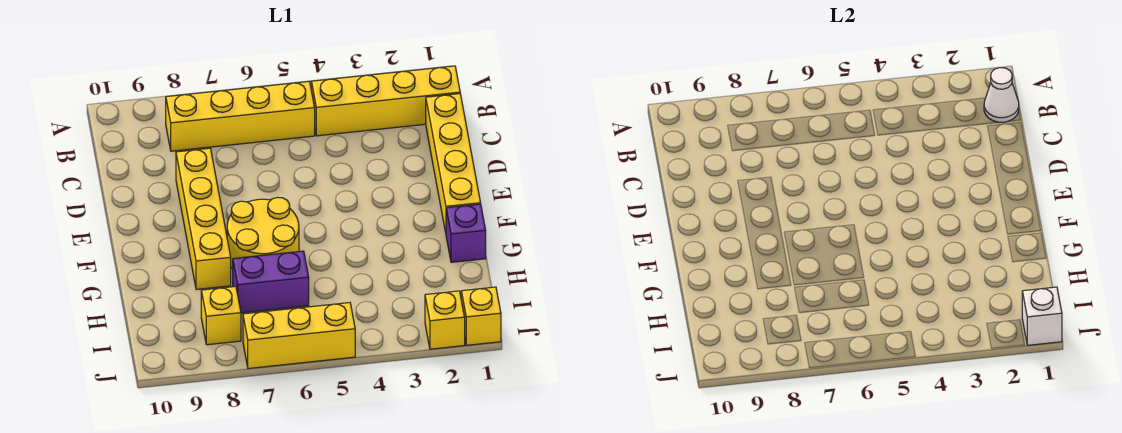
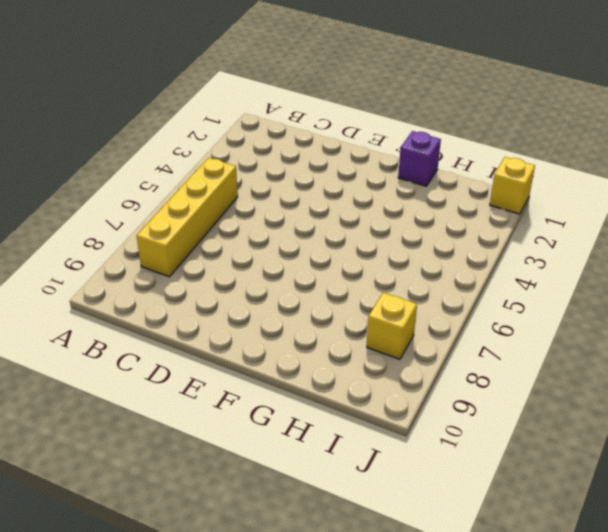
none -> yellow brick B1:B4 level 1
none -> yellow brick C1:F1 level 1
none -> yellow brick D8:G8 level 1

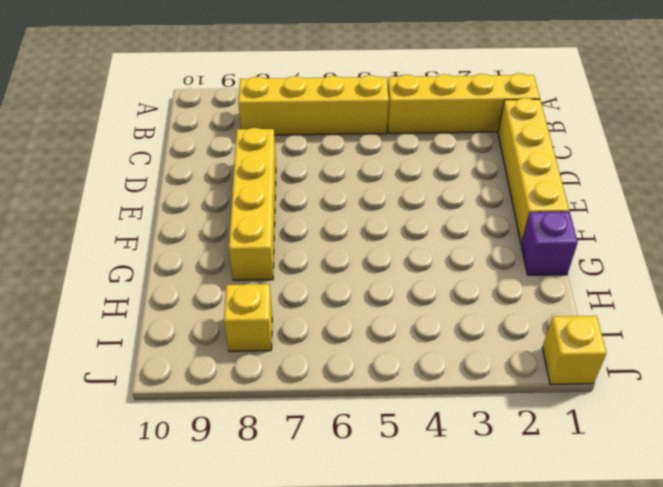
none -> yellow round brick F6:G7 level 1
none -> purple brick H6:H7 level 1
none -> yellow brick J2 level 1

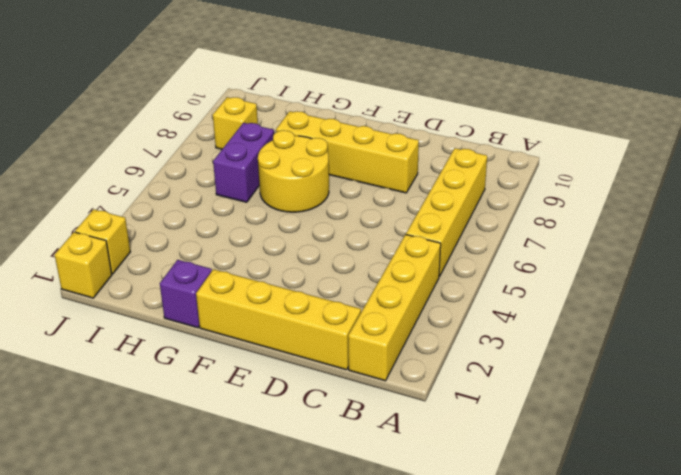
none -> yellow brick J5:J7 level 1
none -> white cone B1 level 2
none -> white brick J1 level 2

